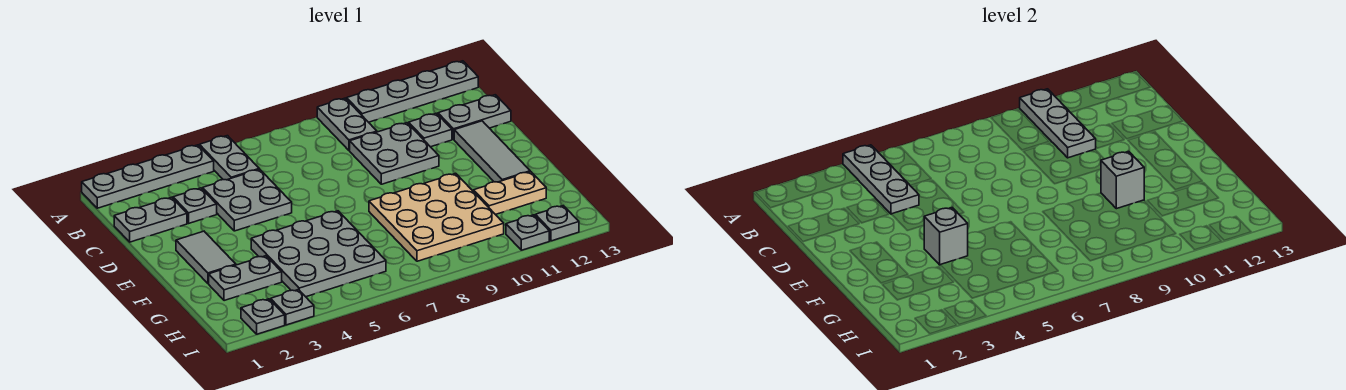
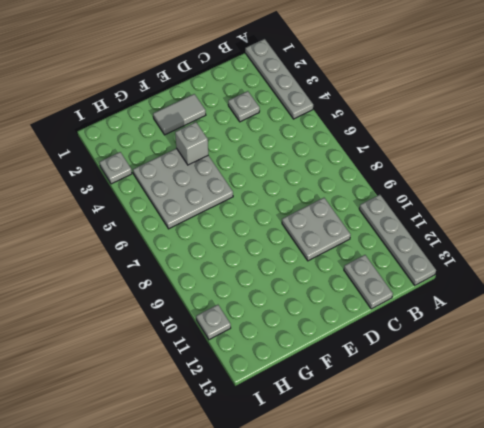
none -> grey plate A5:B5 level 1
none -> grey plate A9:B9 level 1
none -> grey plate C1:C2 level 1

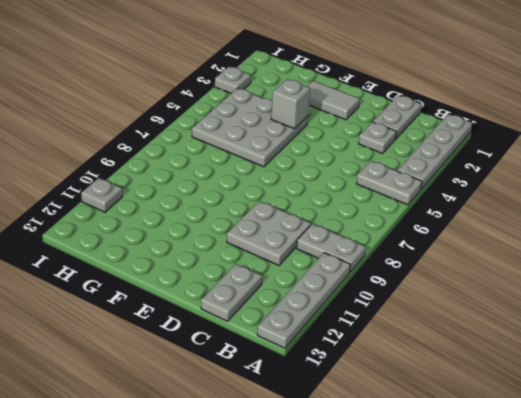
none -> grey plate C4:D5 level 1
none -> grey plate C11 level 1
none -> grey tile D12:F12 level 1

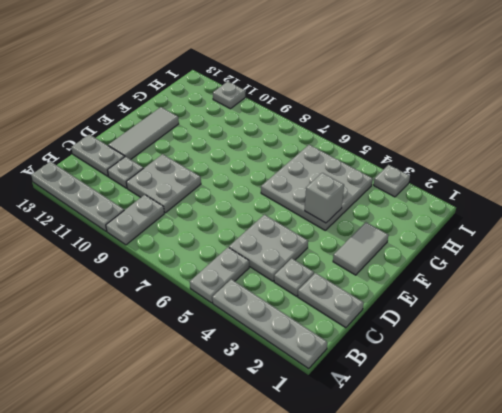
none -> tan plate F8:H10 level 1
none -> grey plate G2:G3 level 1
none -> tan plate G11:G12 level 1

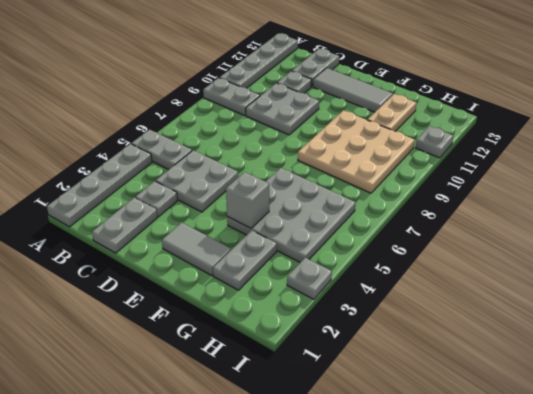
none -> grey plate I2 level 1
none -> grey plate I12 level 1
none -> grey plate A4:C4 level 2

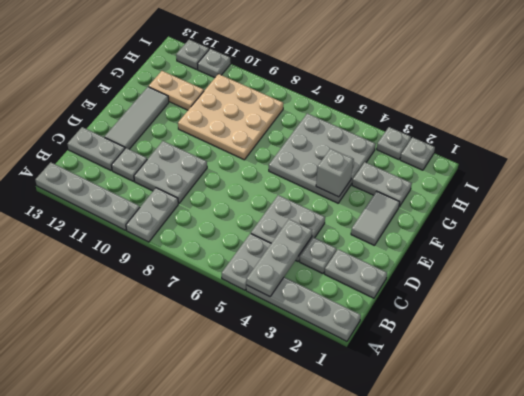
none -> grey plate A10:C10 level 2
none -> grey brick F10 level 2

